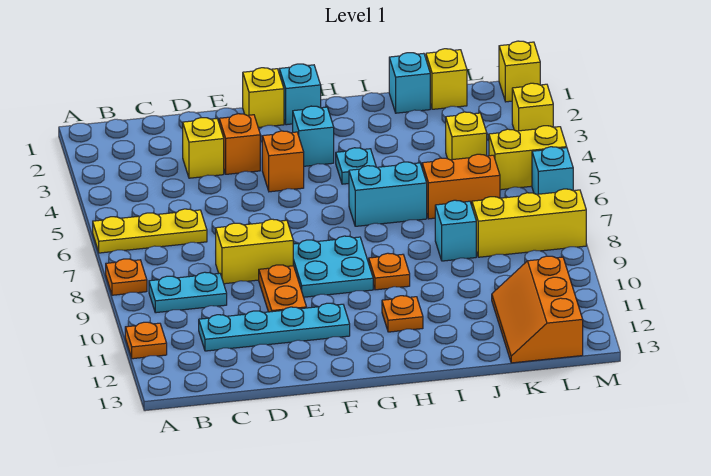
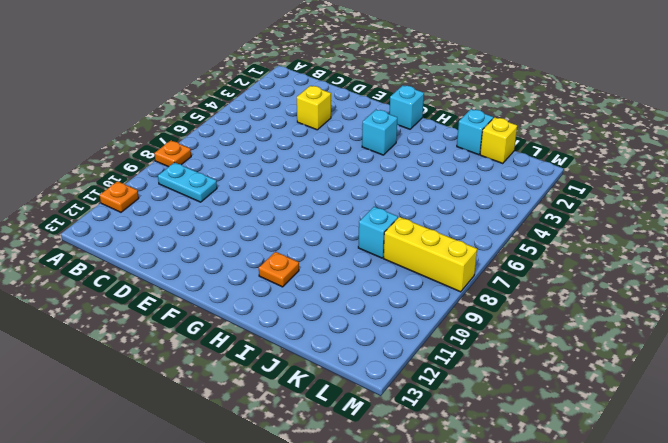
none -> yellow plate A6:C6 level 1
none -> cyan plate C11:F11 level 1
none -> yellow brick D8:E8 level 1

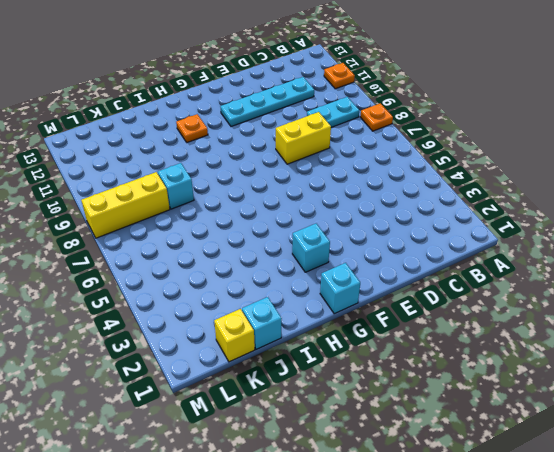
none -> yellow plate A6:C6 level 1
none -> yellow brick D3 level 1
none -> orange brick E3 level 1

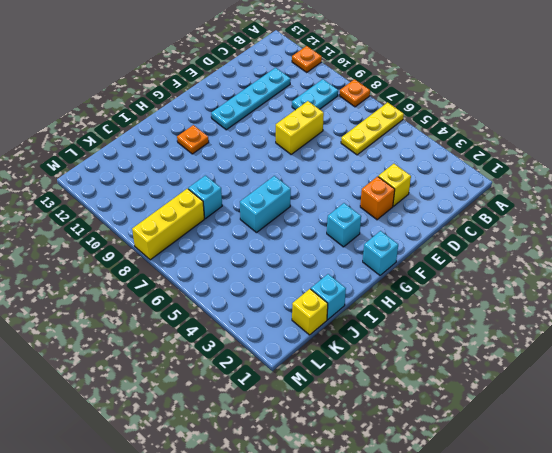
none -> orange plate E9:E10 level 1
none -> yellow brick F1 level 1
none -> orange brick F4 level 1

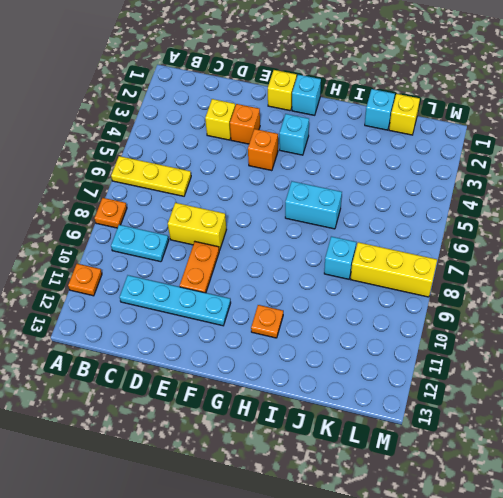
none -> cyan plate F8:G9 level 1
none -> cyan plate H4 level 1
none -> orange plate H9 level 1

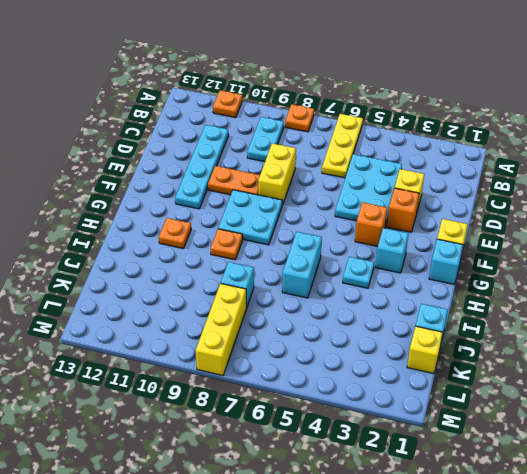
cyan plate C4:E5 level 1 -> none
none -> orange brick J6:K6 level 1
none -> yellow brick K4 level 1
none -> orange slope K11:L13 level 1 top L

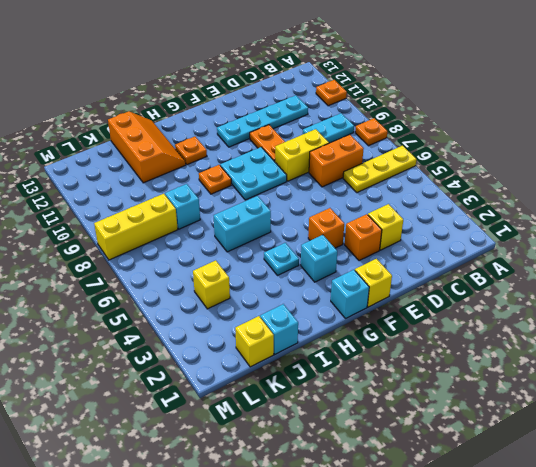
orange brick C7:D7 level 1 -> orange brick J6:K6 level 1
orange slope I11:J13 level 1 top J -> orange slope K11:L13 level 1 top L
none -> yellow brick L5:M5 level 1
none -> yellow brick M1 level 1
none -> yellow brick M3 level 1

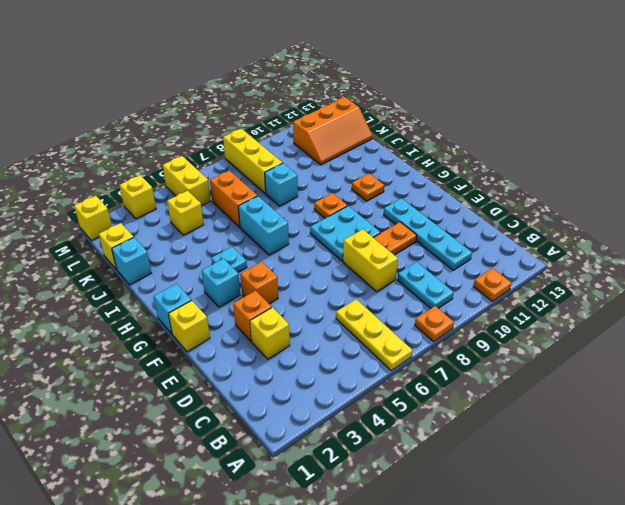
none -> cyan brick M6 level 1

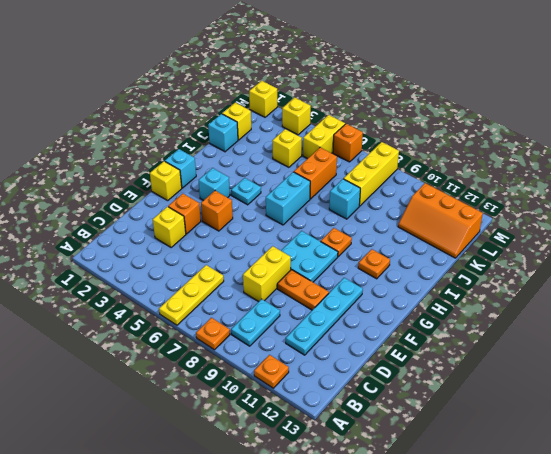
orange brick M6 level 1 -> cyan brick M6 level 1

